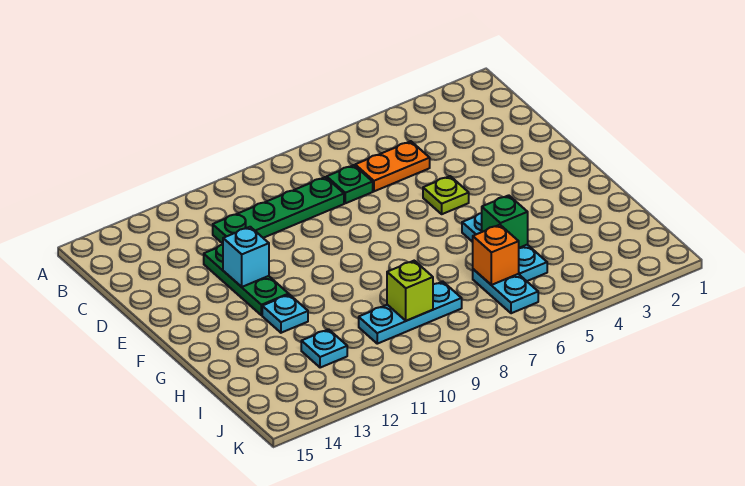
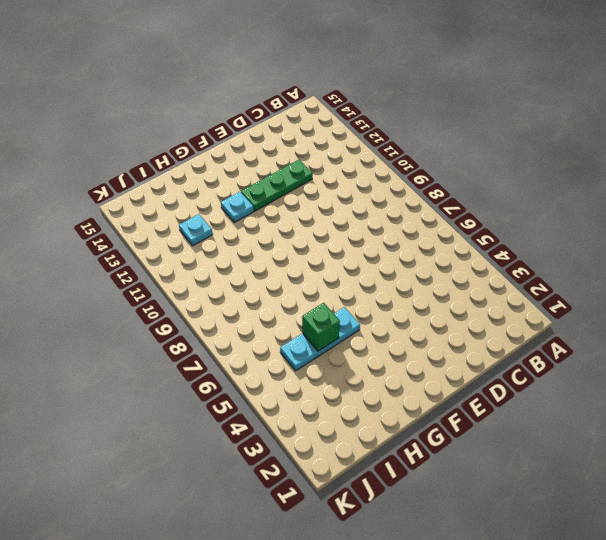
none -> orange plate C5:C6 level 1
none -> green plate C7 level 1
none -> green plate C8:C11 level 1

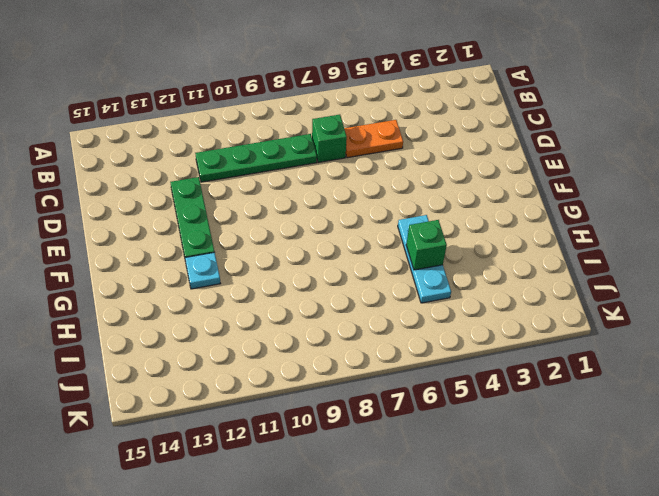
green brick C7 level 1 -> green plate C7 level 1
none -> lime plate E5 level 1
none -> cyan plate I6:J6 level 1
none -> cyan plate I8:I10 level 1

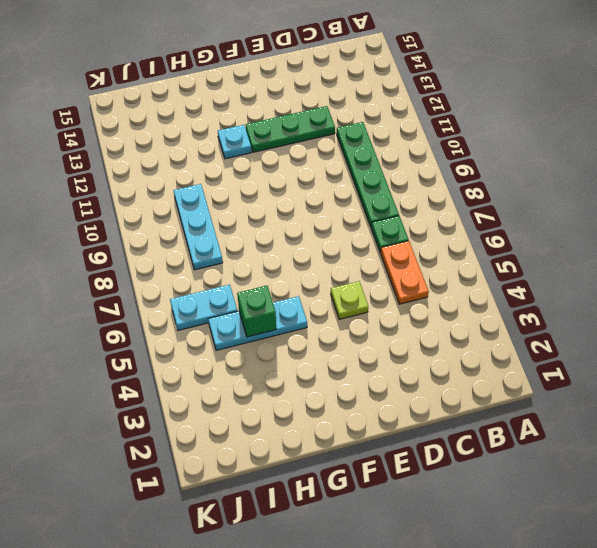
none -> cyan plate I12 level 1
none -> cyan brick E12 level 2
none -> orange brick I6 level 2

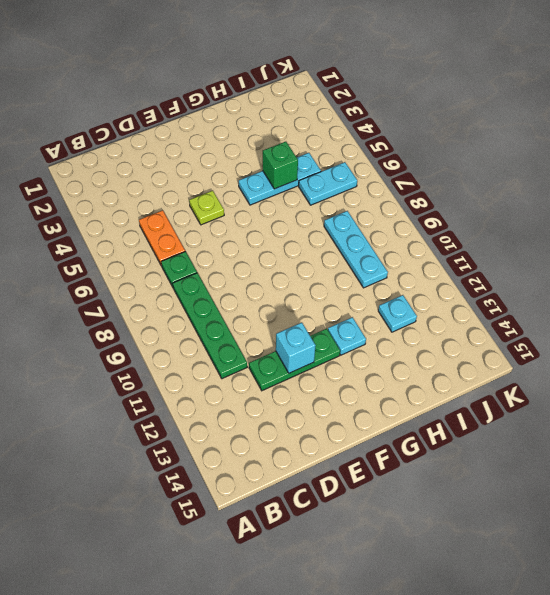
none -> orange brick I6 level 2
none -> lime brick I9 level 2

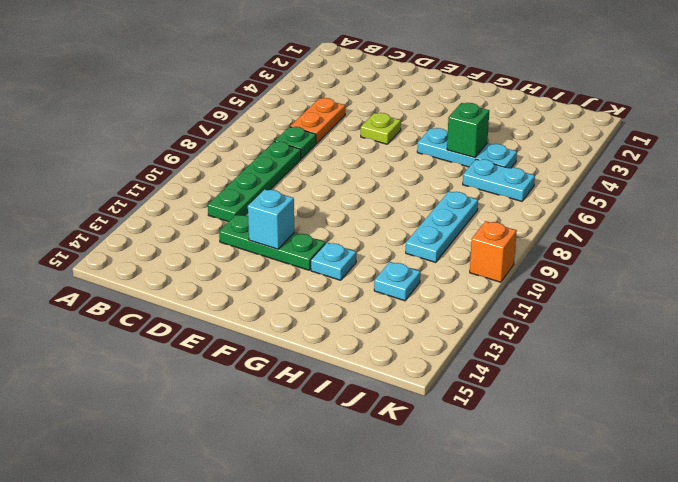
orange brick K10 level 1 -> orange brick I6 level 2
none -> lime brick I9 level 2

